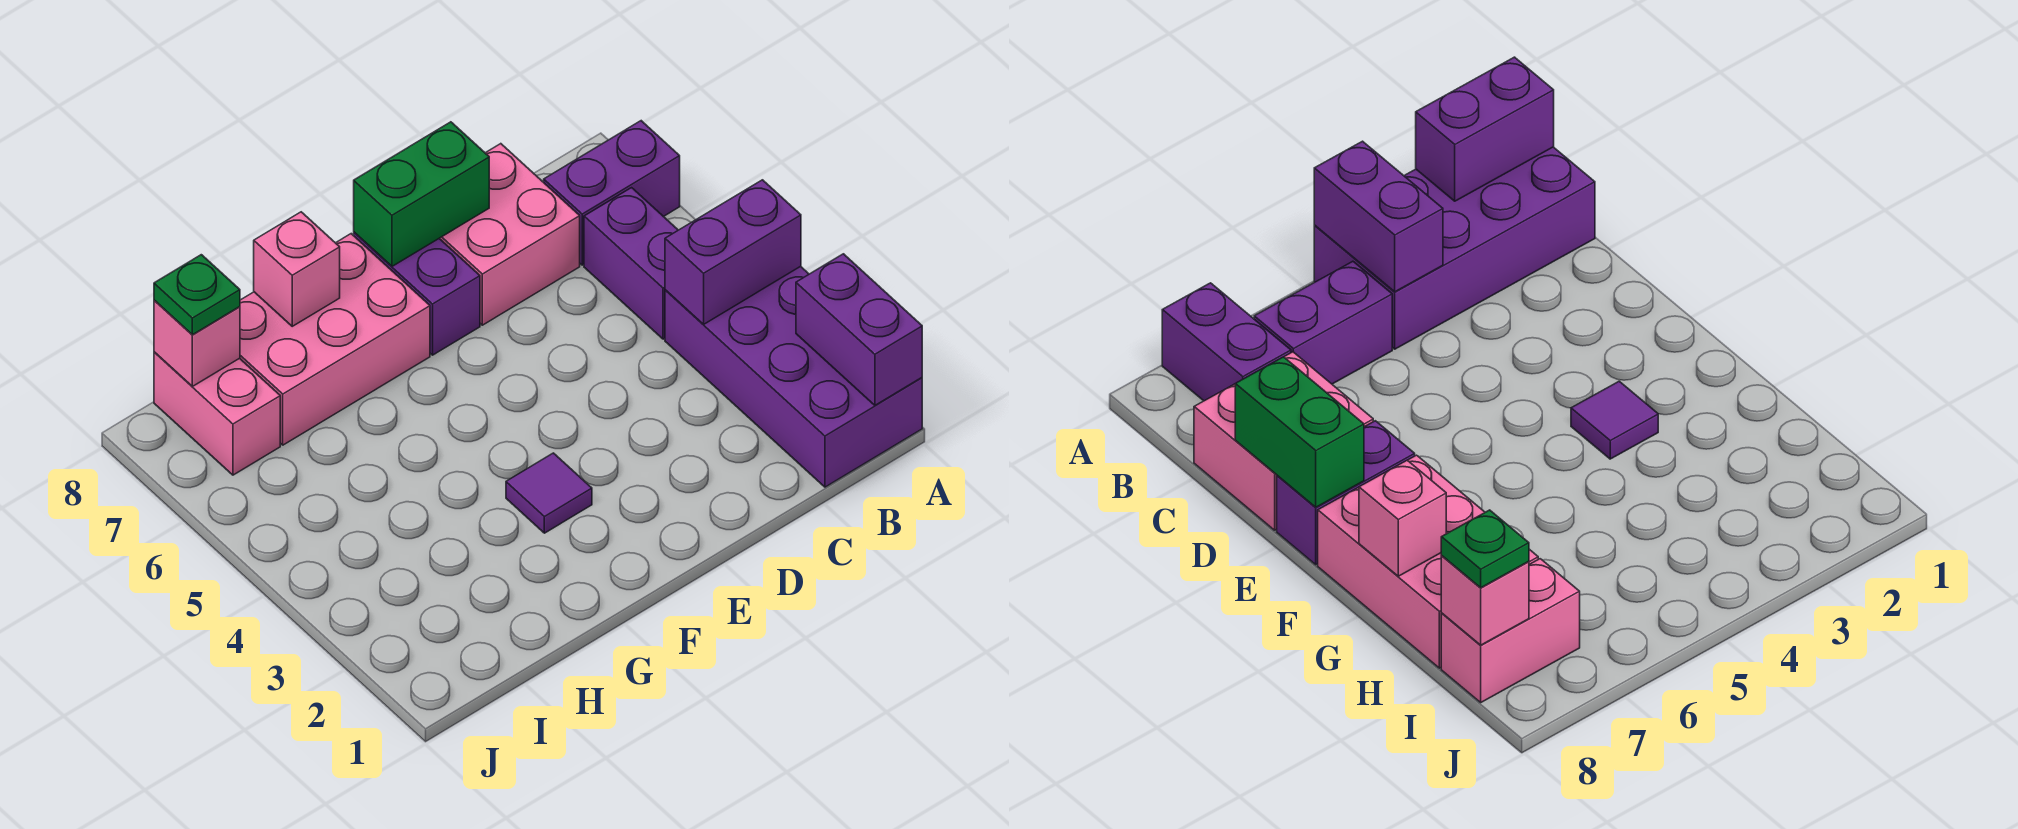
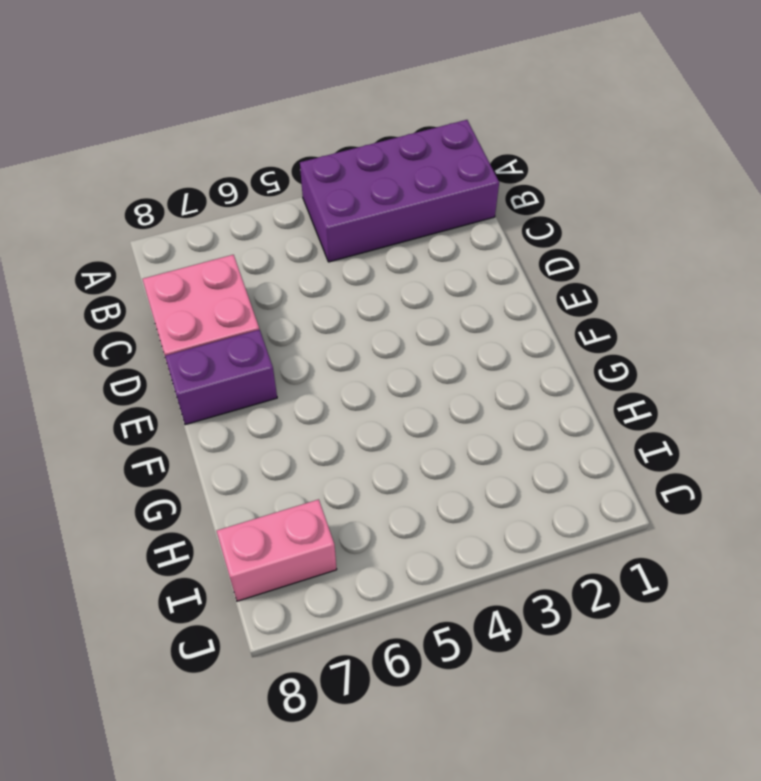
none -> purple brick A7:B7 level 1
none -> purple brick B5:B6 level 1
none -> purple tile F3 level 1

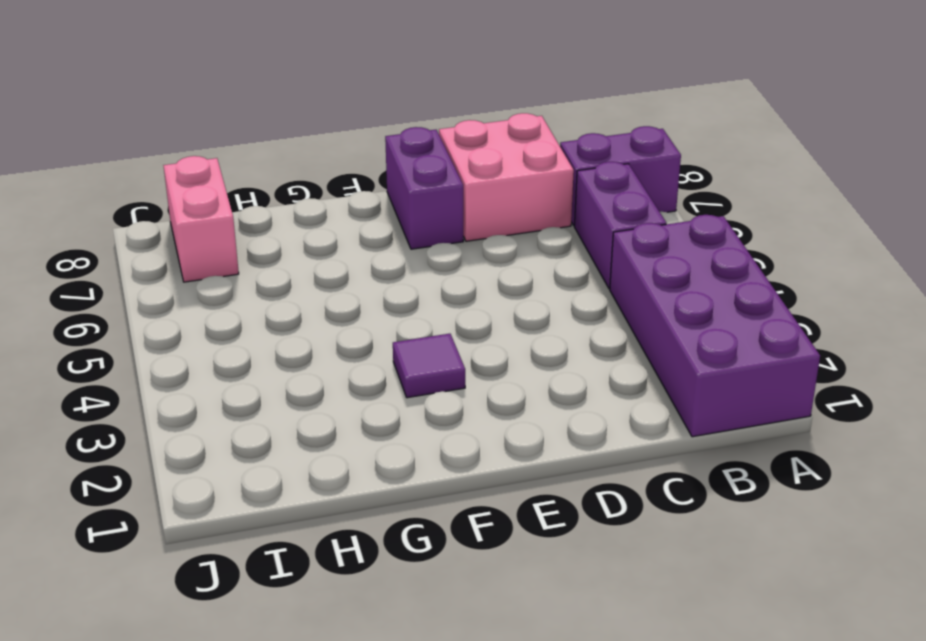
none -> pink brick F7:H8 level 1
none -> purple brick A1:A2 level 2
none -> purple brick A4:B4 level 2

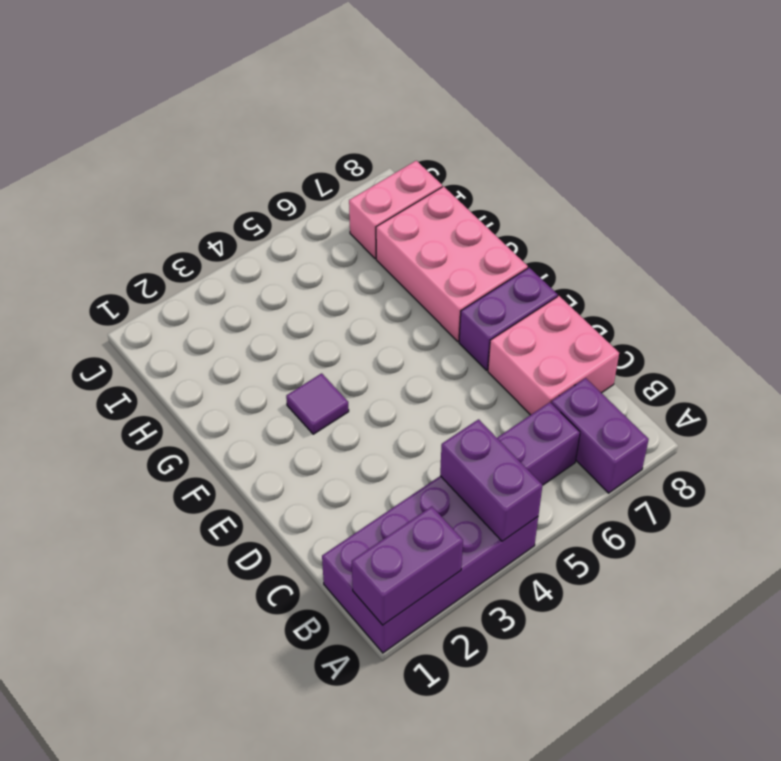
none -> green brick D8:E8 level 2
none -> pink brick G8 level 2
none -> pink brick I8 level 2

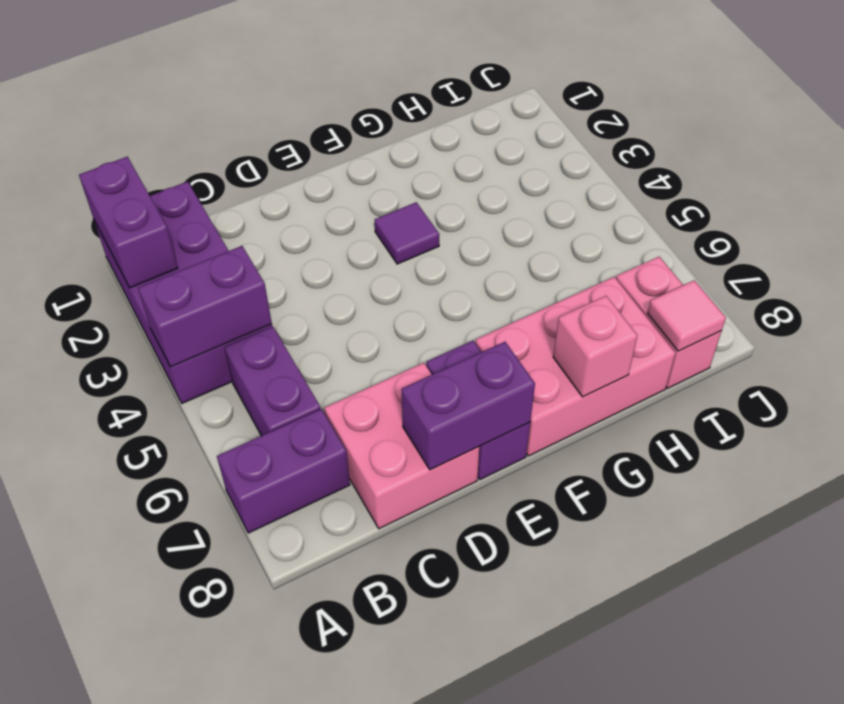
purple brick D8:E8 level 2 -> green brick D8:E8 level 2
pink tile I8 level 2 -> pink brick I8 level 2
none -> green plate I8 level 3

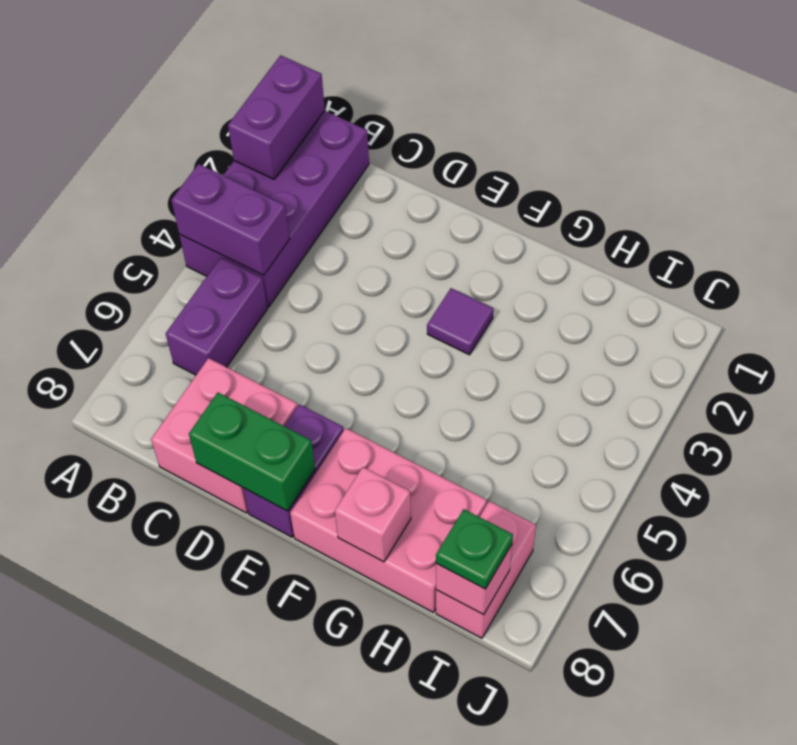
none -> purple brick A7:B7 level 1

